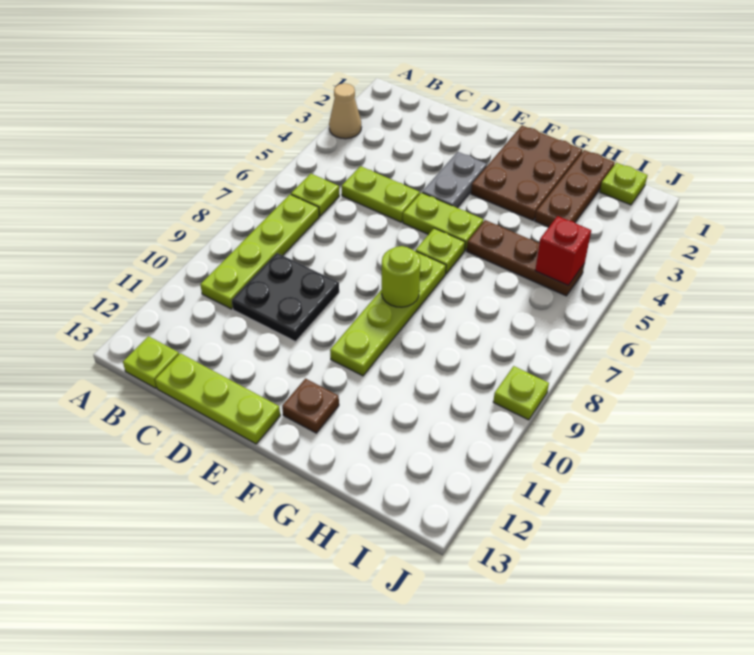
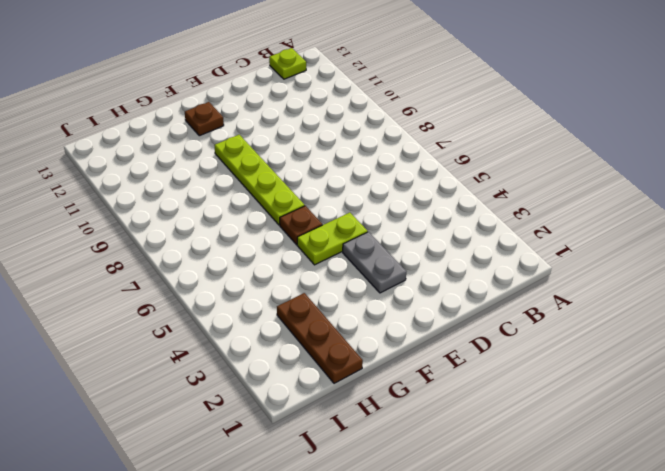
brown plate F6 level 1 -> lime plate F6 level 1
none -> tan cone A3 level 1
none -> lime plate B6 level 1
none -> lime plate B7:B10 level 1

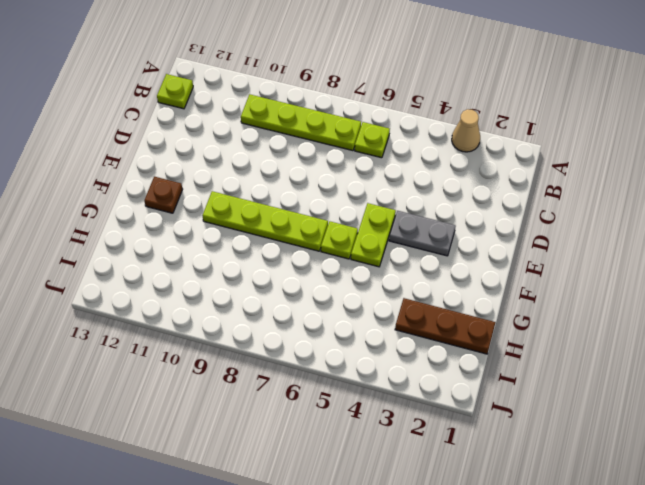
none -> lime plate C5:D5 level 1
none -> black plate C9:D10 level 1
none -> lime plate C13:E13 level 1

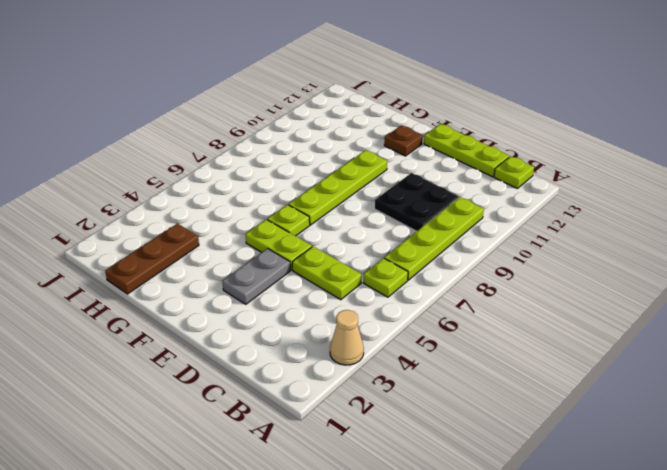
none -> brown plate F1:G3 level 1
none -> brown plate G5:I5 level 1
none -> lime plate I1 level 1

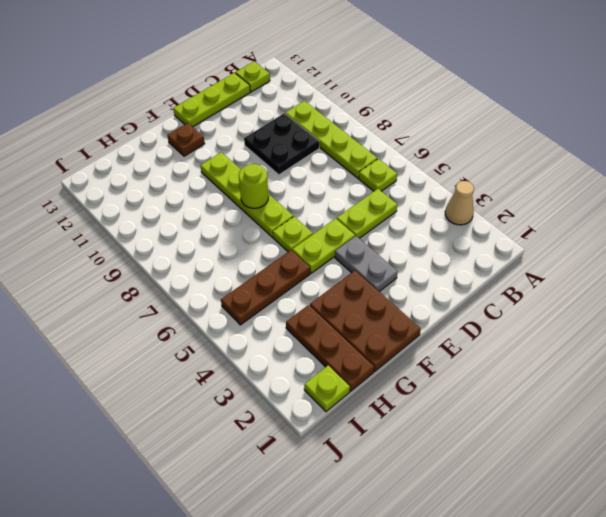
none -> lime plate J9 level 1
none -> red brick I5 level 2

